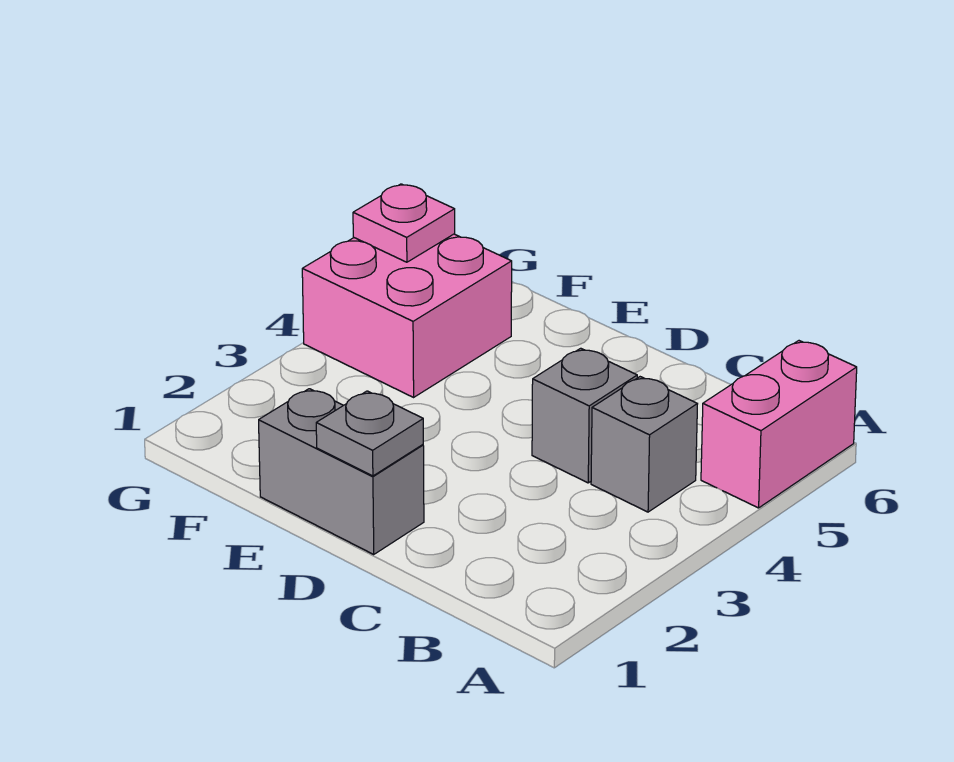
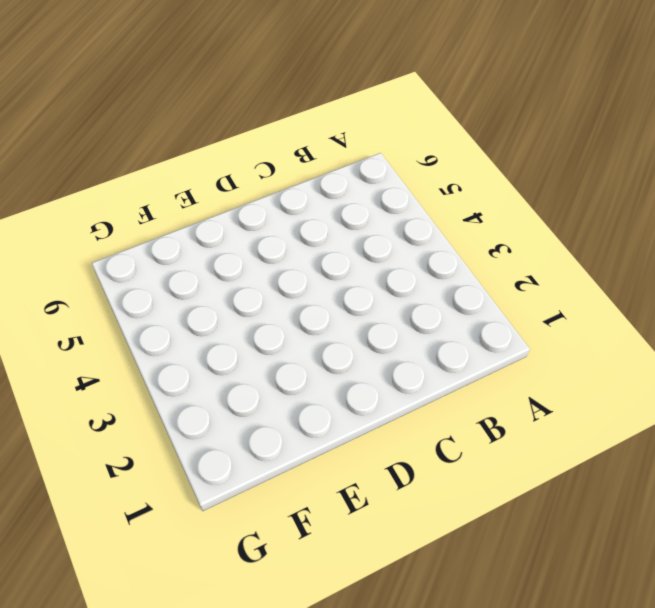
none -> pink brick A5:A6 level 1
none -> grey brick B4 level 1

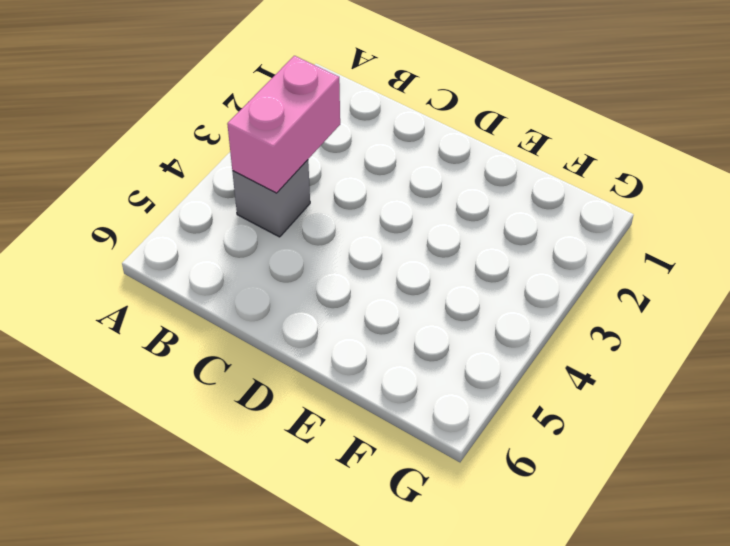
pink brick B3:B4 level 2 -> pink brick A5:A6 level 1
none -> grey brick C4 level 1
none -> grey brick D1:E1 level 1

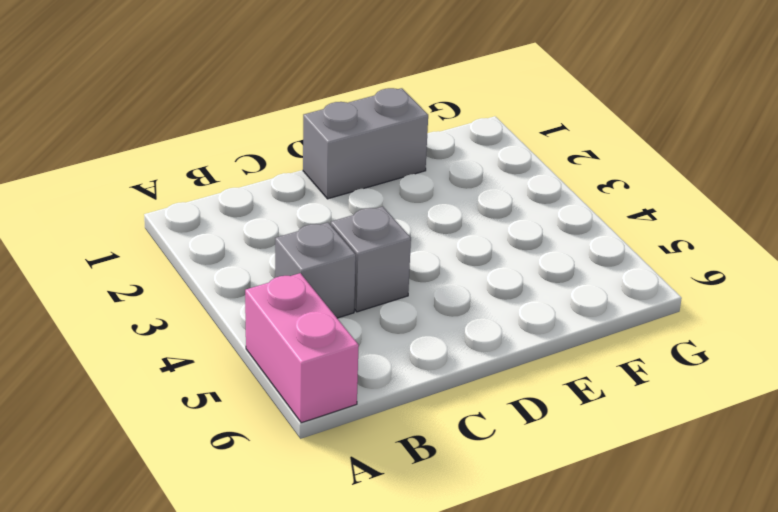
none -> pink brick F4:G5 level 1
none -> grey plate D1 level 2

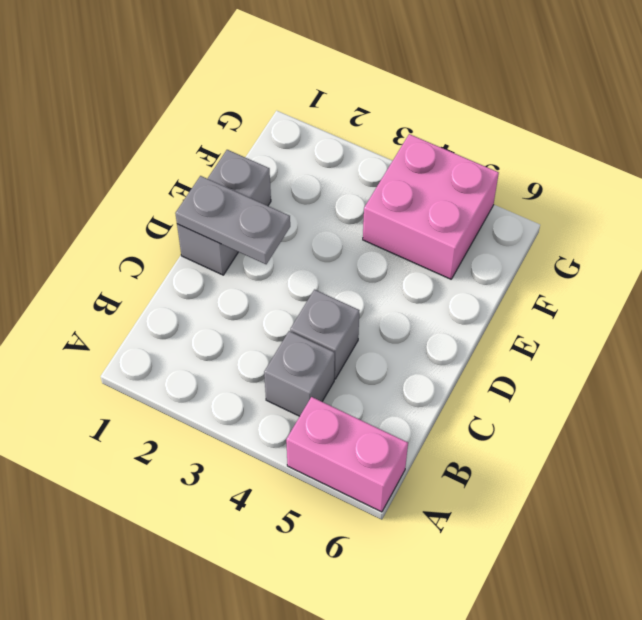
grey plate D1:D2 level 2 -> grey plate D1 level 2
none -> pink plate G5 level 2

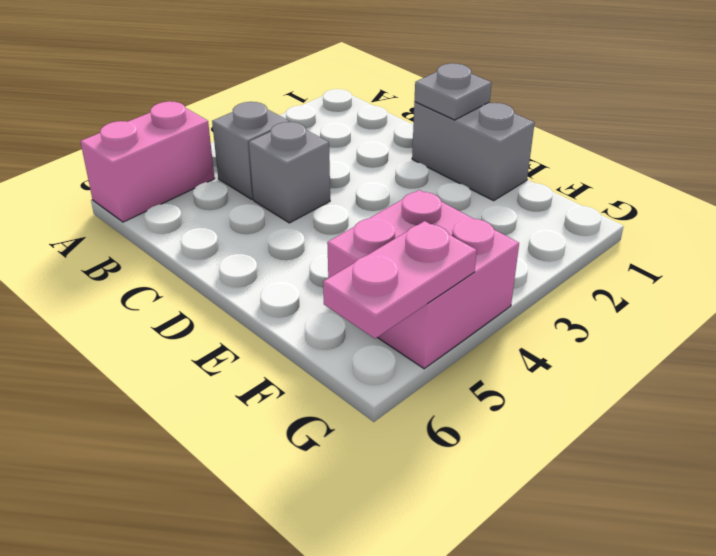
pink plate G5:G6 level 2 -> pink plate G5 level 2

